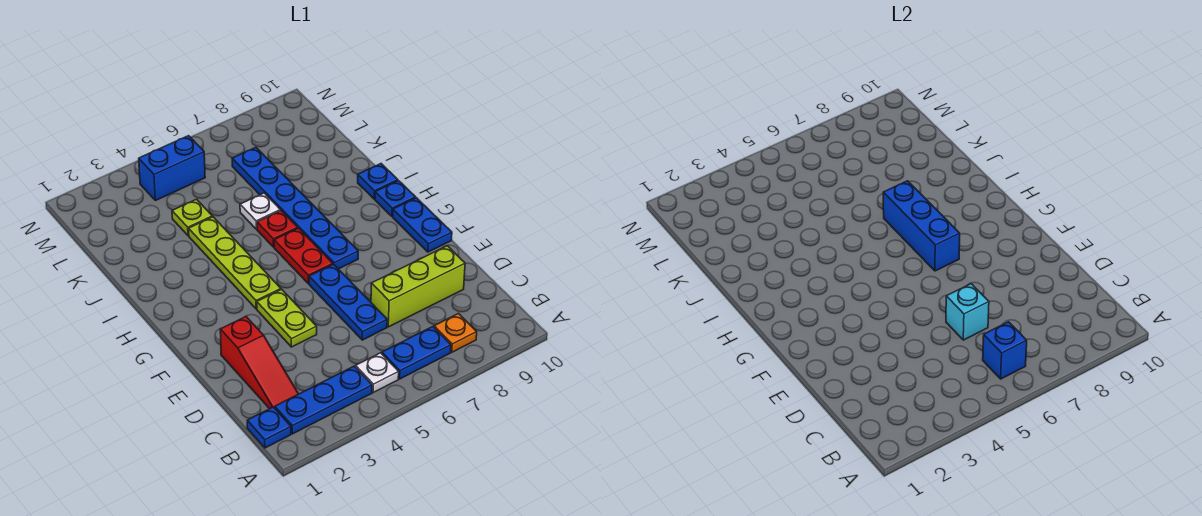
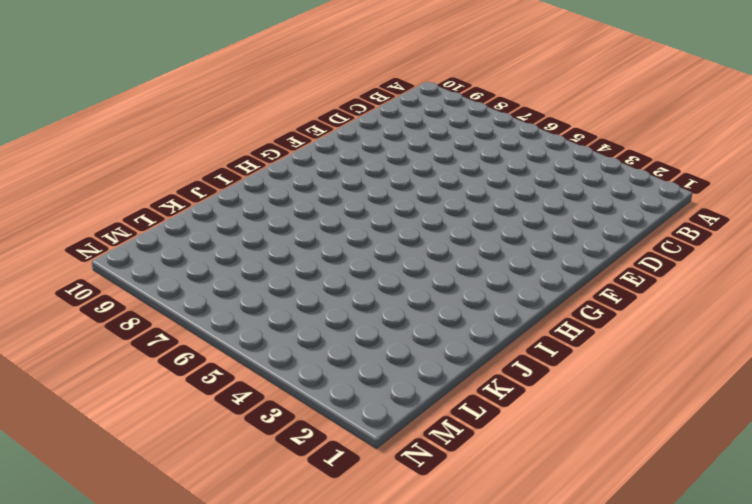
none -> blue plate B1 level 1
none -> blue plate B2:B4 level 1
none -> white plate B5 level 1

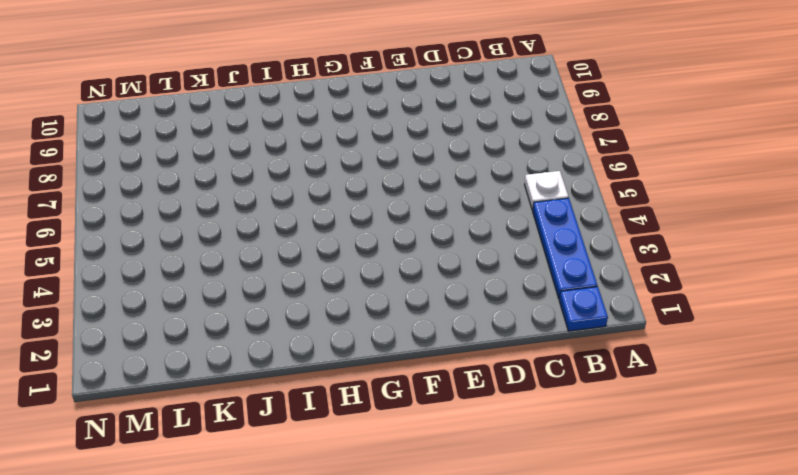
none -> blue plate B6:B7 level 1
none -> orange plate B8 level 1
none -> red slope C2:E2 level 1 top E

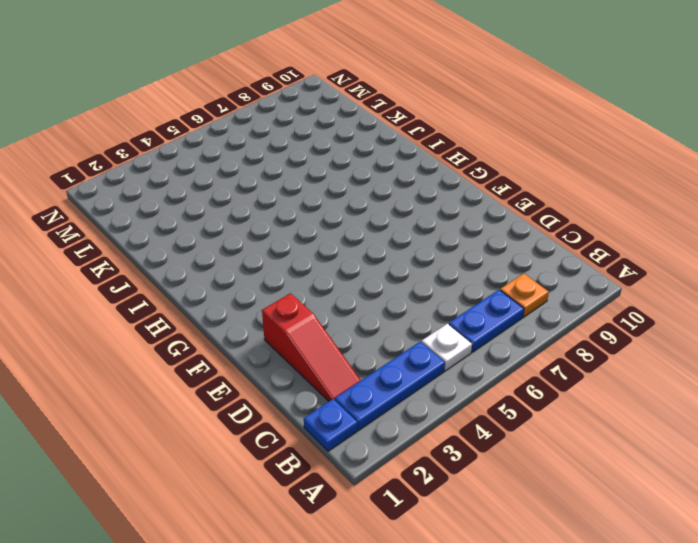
none -> blue plate D6:F6 level 1
none -> lime brick D7:D9 level 1
none -> lime plate E4:F4 level 1

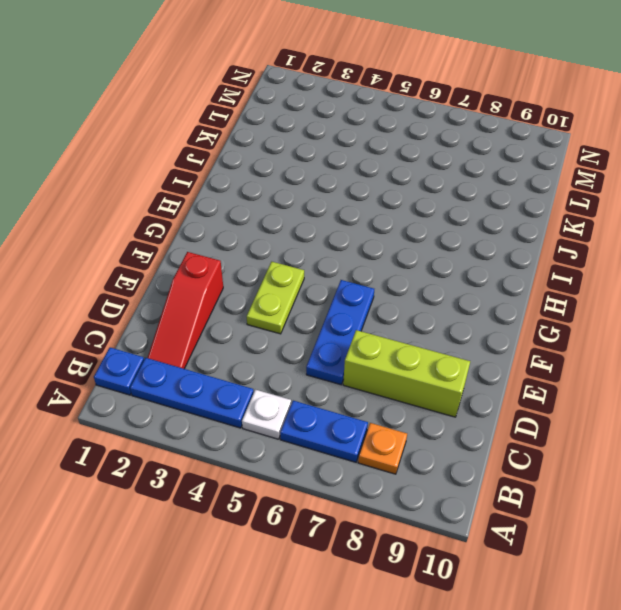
none -> blue plate F10:G10 level 1
none -> lime plate G4:J4 level 1
none -> red plate G6:H6 level 1

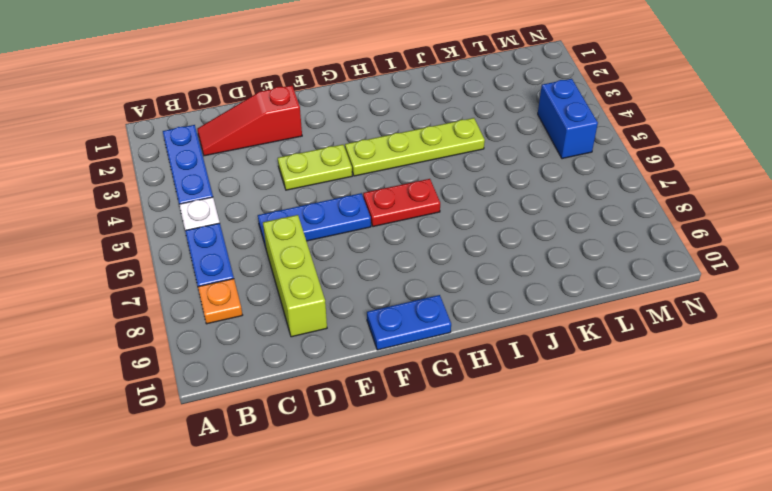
none -> blue plate B1 level 1
none -> blue plate G7:L7 level 1
none -> blue plate H10 level 1

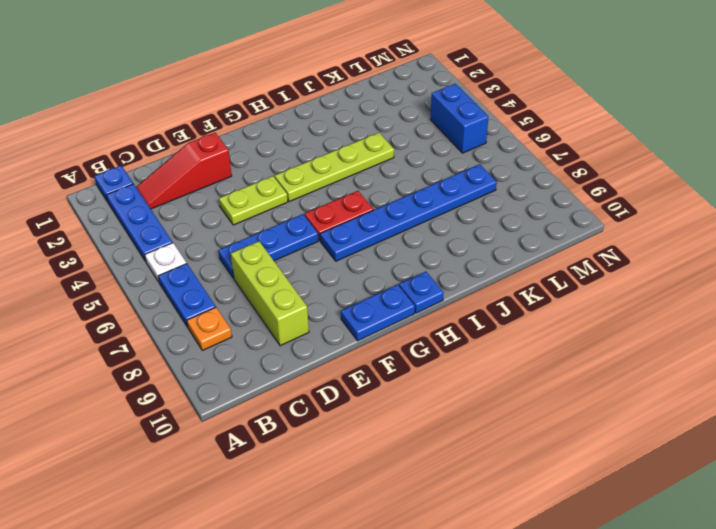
none -> red plate I6 level 1
none -> blue plate I10 level 1
none -> white plate J6 level 1

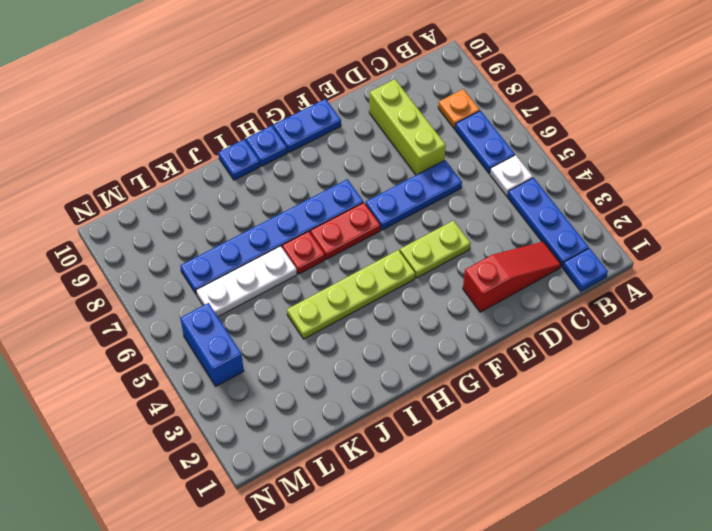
white plate J6:L6 level 1 -> white plate J6 level 1
none -> lime plate K4 level 1
none -> blue brick B6 level 2
none -> cyan brick D6 level 2

